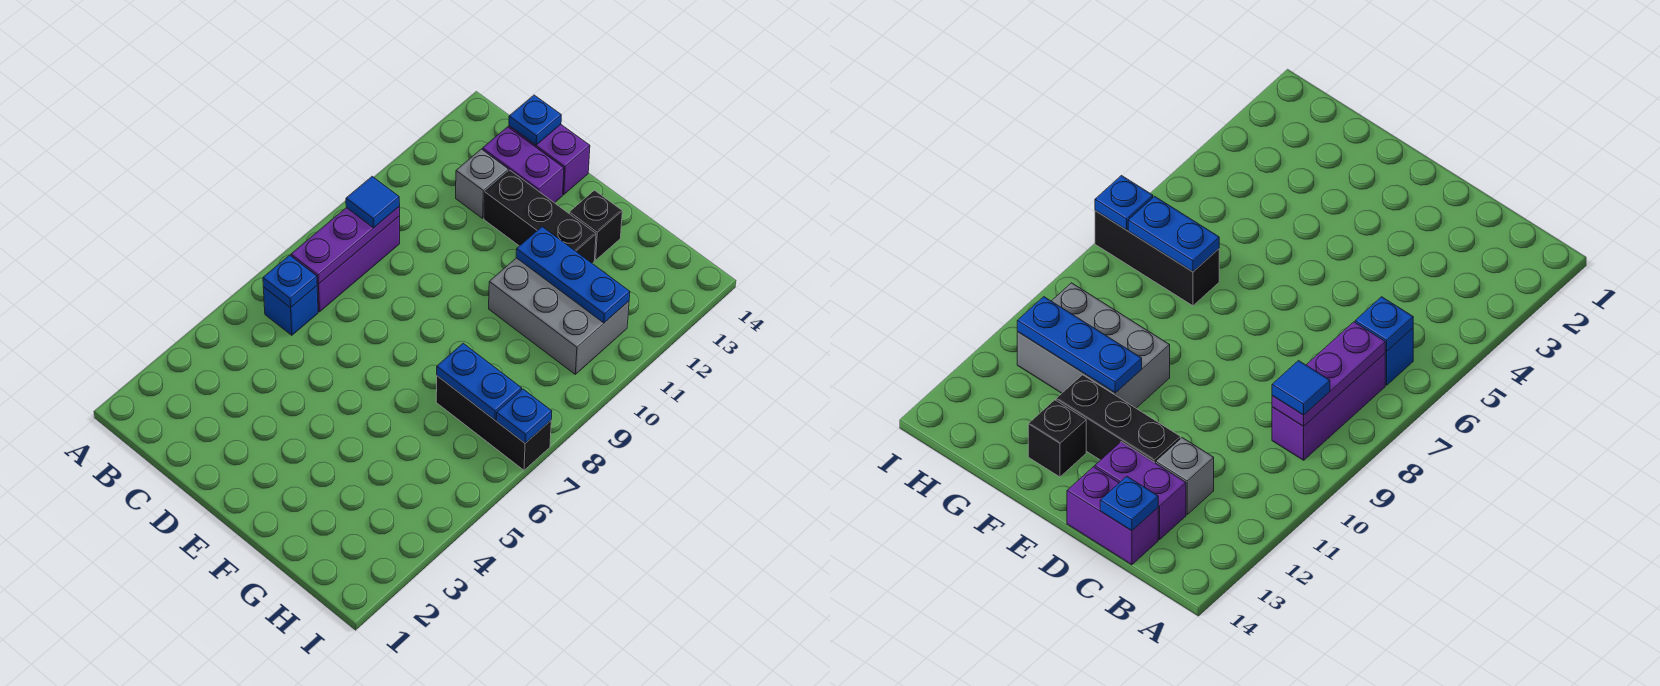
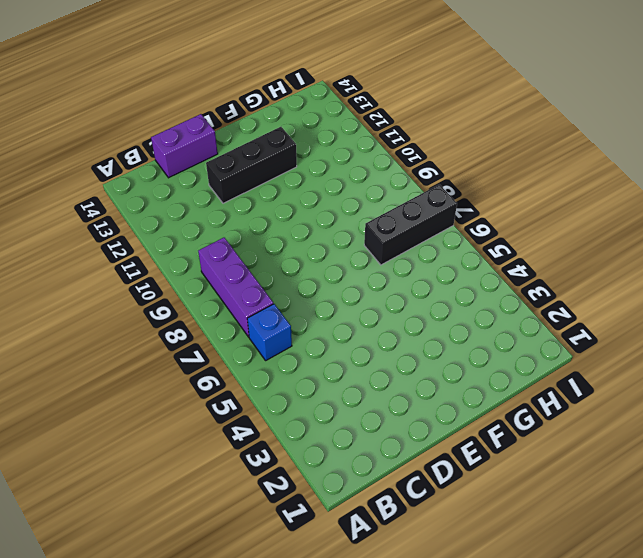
none -> grey brick C12 level 1
none -> purple brick C13:D13 level 1
none -> grey brick F10:H11 level 1

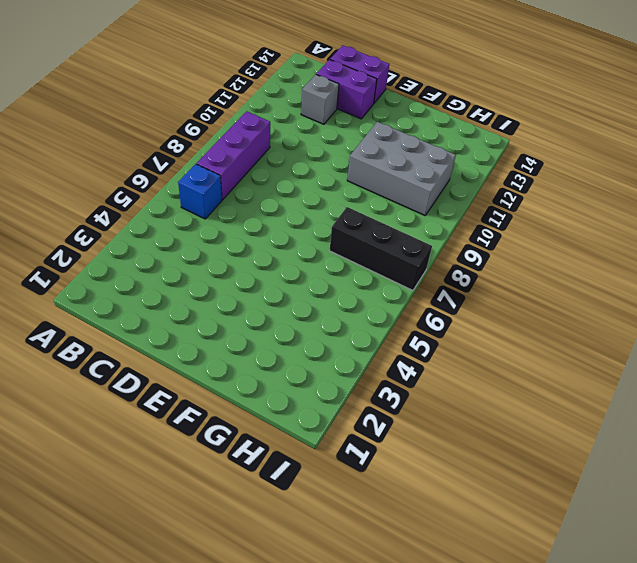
none -> black brick D12:F12 level 1
none -> black brick F13 level 1
none -> blue plate B6 level 2

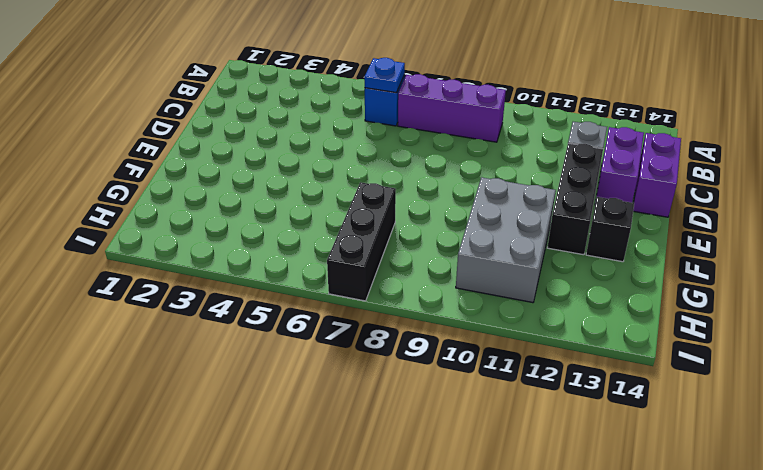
none -> purple plate B7:B9 level 2
none -> blue plate C14 level 2
none -> blue plate F11:H11 level 2

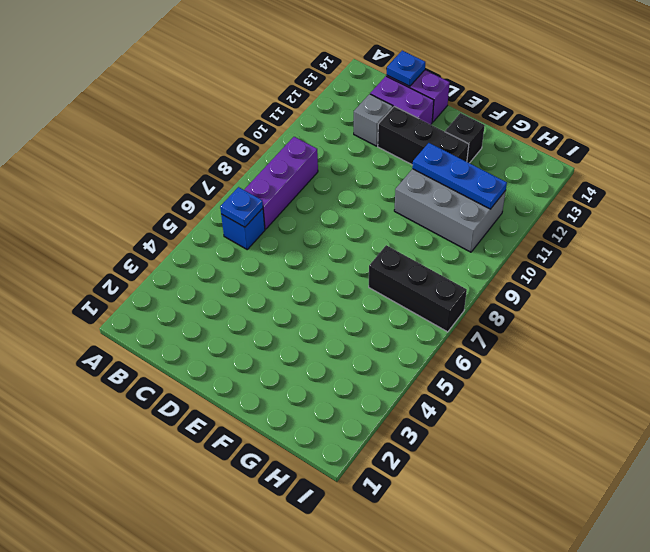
none -> purple plate B7:B9 level 2
none -> blue plate G7:H7 level 2
none -> blue plate I7 level 2

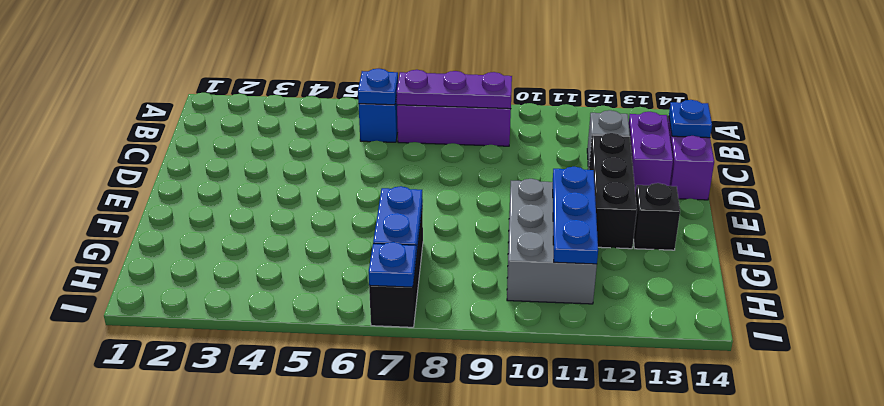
none -> blue tile B9 level 3

